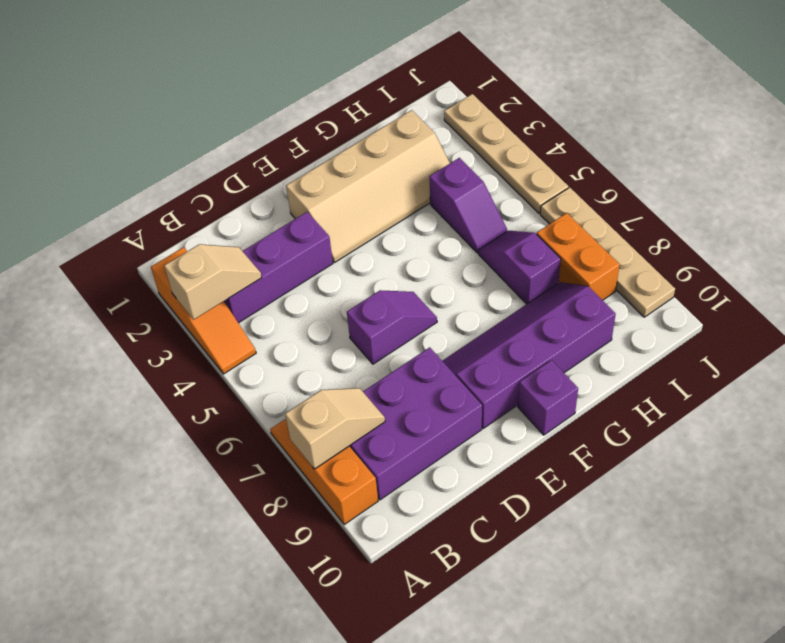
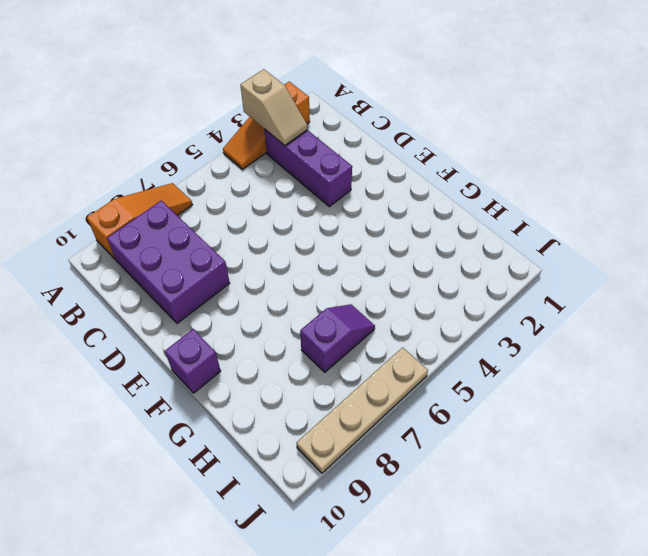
none -> purple slope D6:E6 level 1 top D
none -> tan slope E2:H3 level 1 top 2
none -> purple slope E8:H9 level 1 top 9

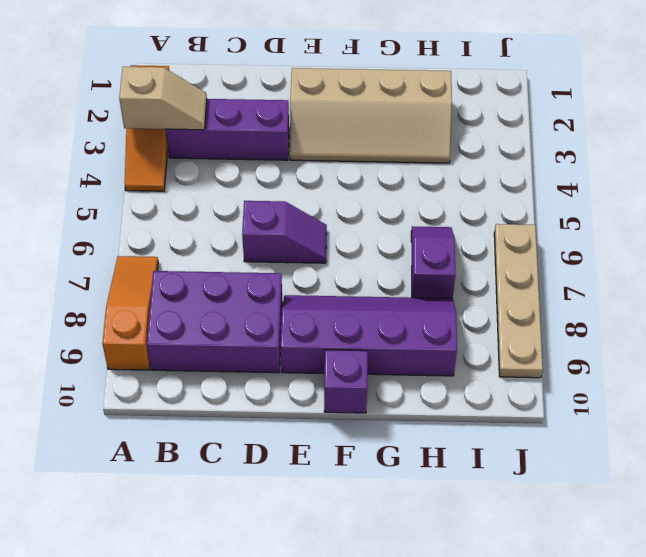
none -> purple slope H4:H5 level 1 top 4
none -> orange brick I7:I8 level 1
none -> tan plate J2:J5 level 1

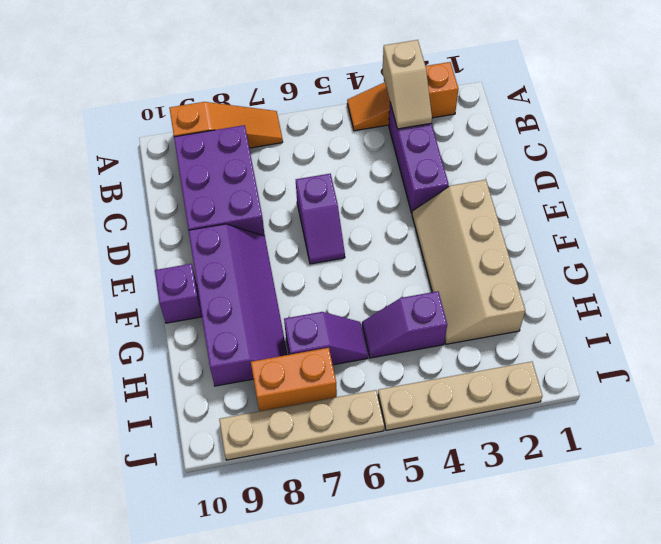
none -> tan slope A8:B8 level 2 top A

